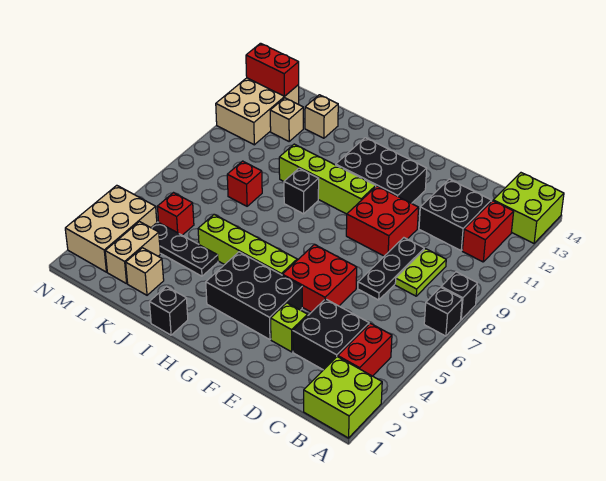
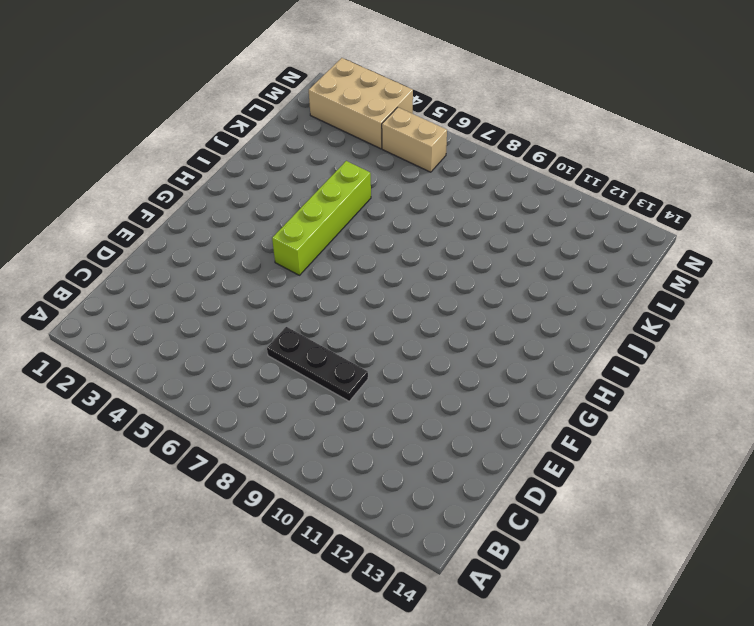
tan brick M5:M6 level 1 -> tan brick L2:L3 level 1
none -> lime brick A1:B2 level 1
none -> black brick A7 level 1
none -> black brick A8 level 1

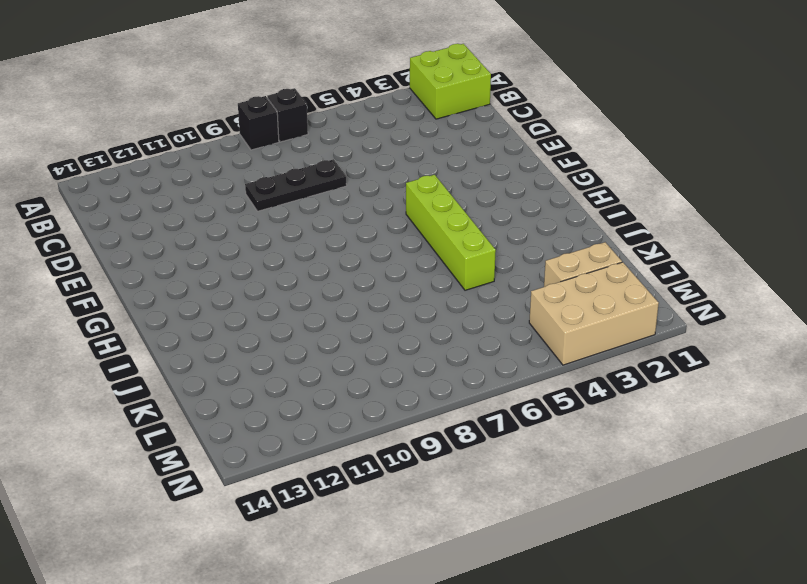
none -> lime brick A13:B14 level 1
none -> red brick B3:B4 level 1
none -> red brick B11:B12 level 1

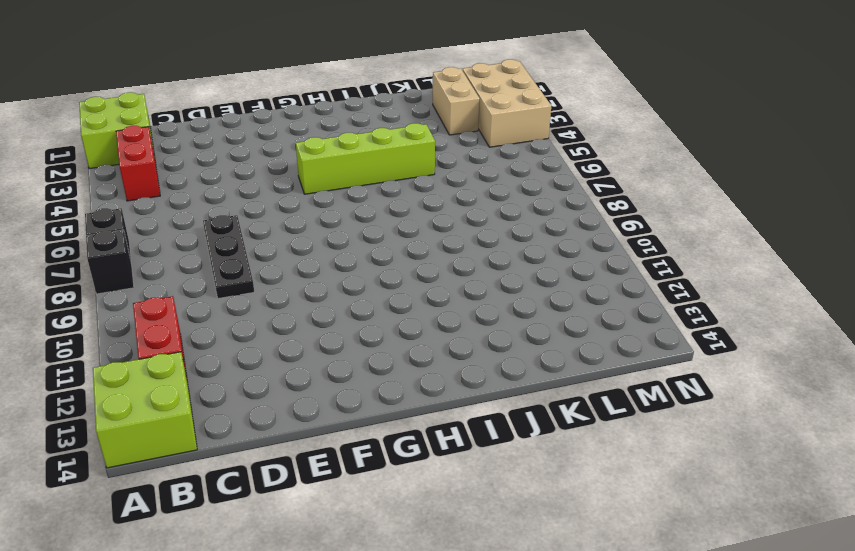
none -> black brick C3:D4 level 1
none -> lime plate C8:C9 level 1
none -> black brick C11:D12 level 1

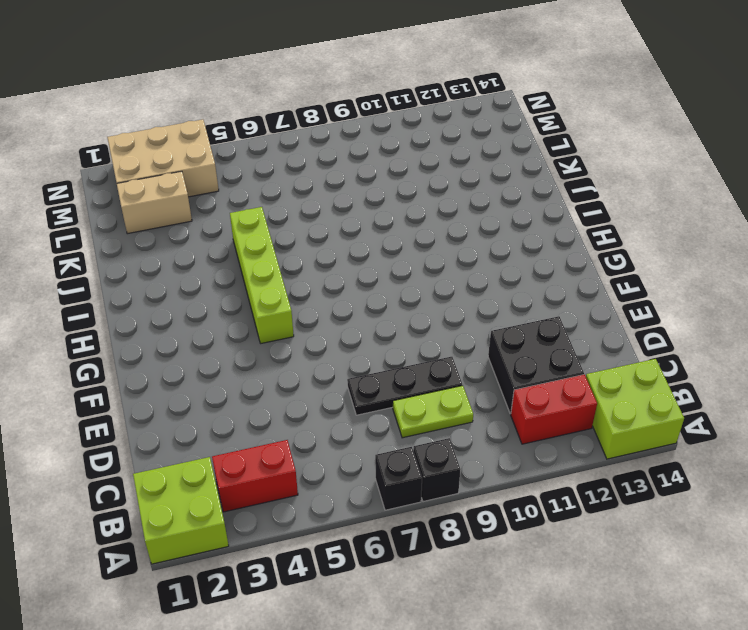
none -> black brick C3:D4 level 1
none -> lime brick E3 level 1
none -> red brick E5:F6 level 1

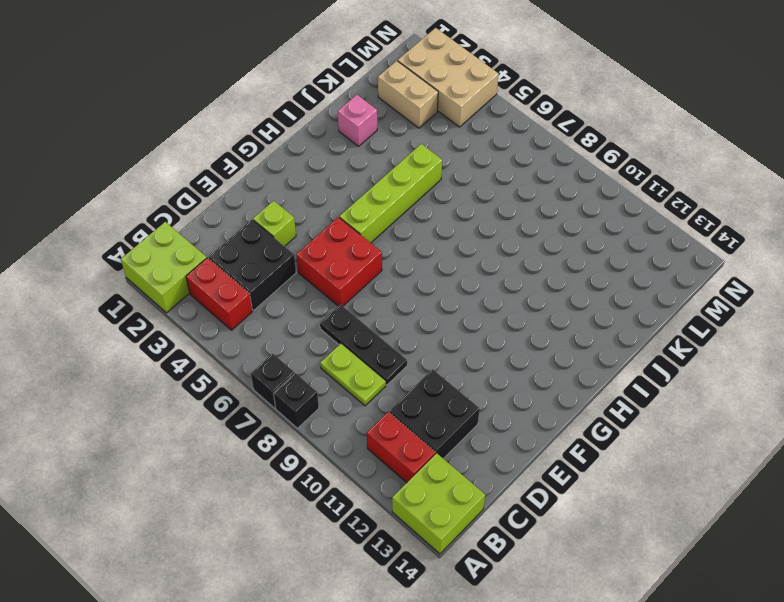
pink brick J2 level 1 -> none
none -> red brick E9:F10 level 1
none -> black brick F3:H4 level 1
none -> black brick F11:H12 level 1

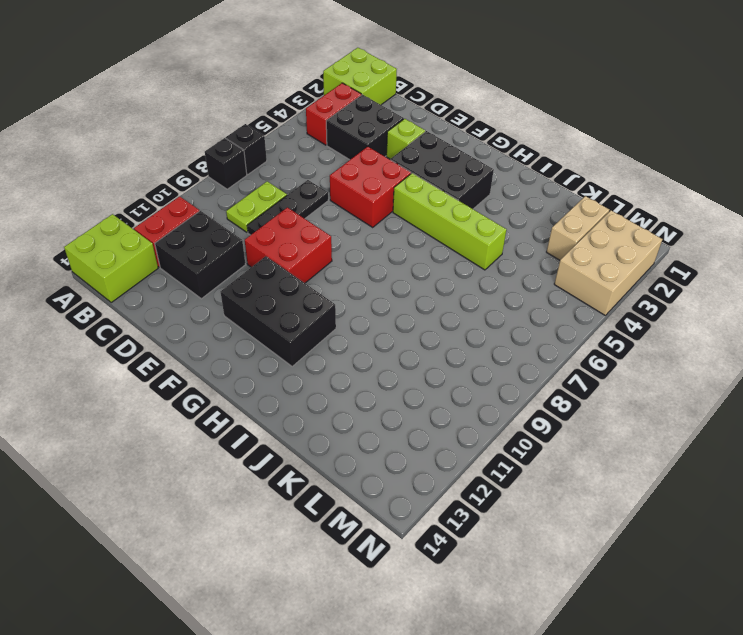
none -> lime brick G10:J10 level 1
none -> black brick I1 level 1
none -> black brick I9 level 1

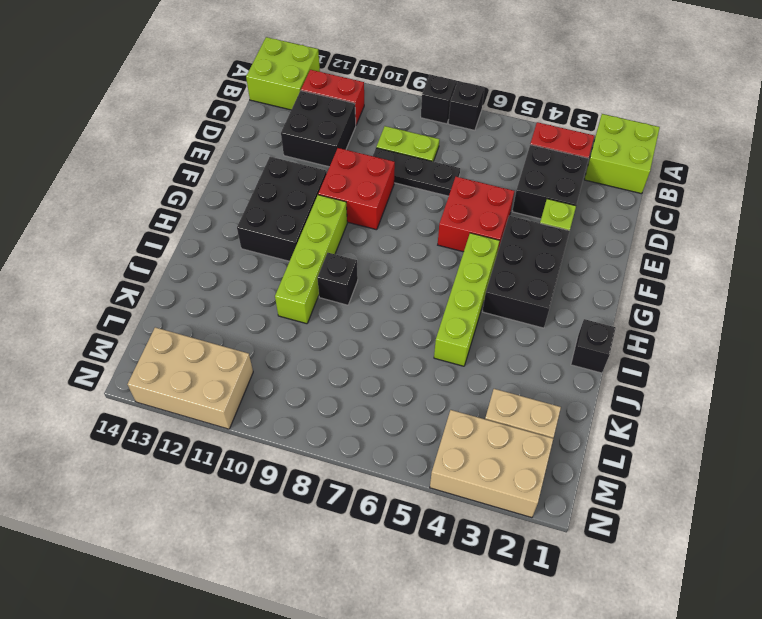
none -> black plate J4:L4 level 1
none -> tan brick K2 level 1
none -> red brick K8 level 1

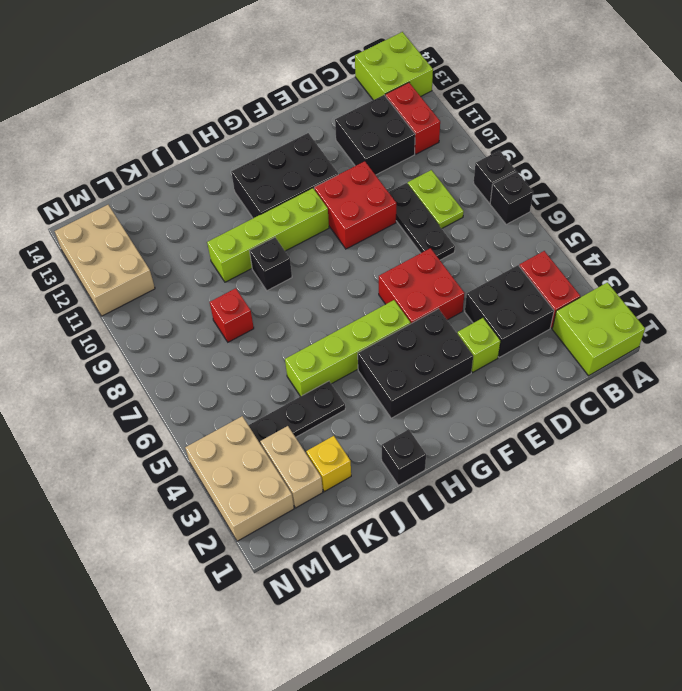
yellow brick K2 level 1 -> tan brick K2 level 1
none -> tan brick K13 level 1
none -> red brick L5 level 1
none -> tan brick L12 level 1

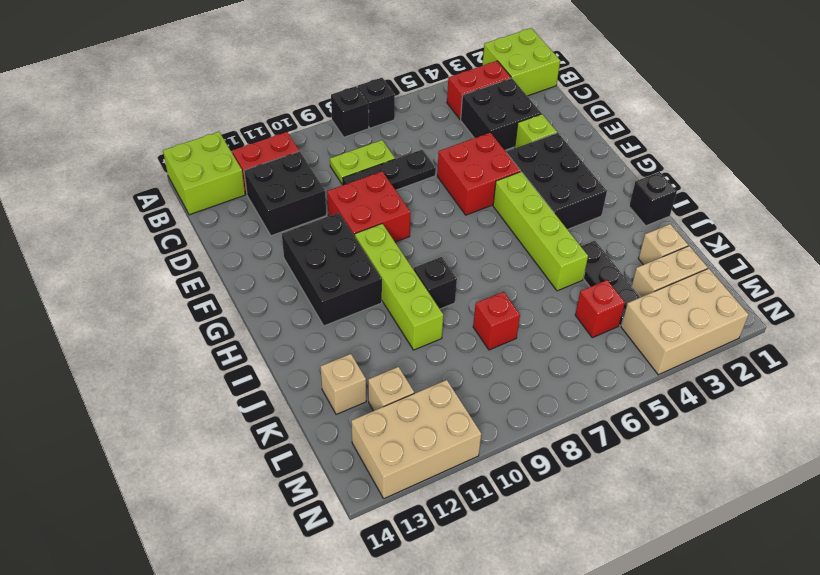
none -> red brick M13:N13 level 2

